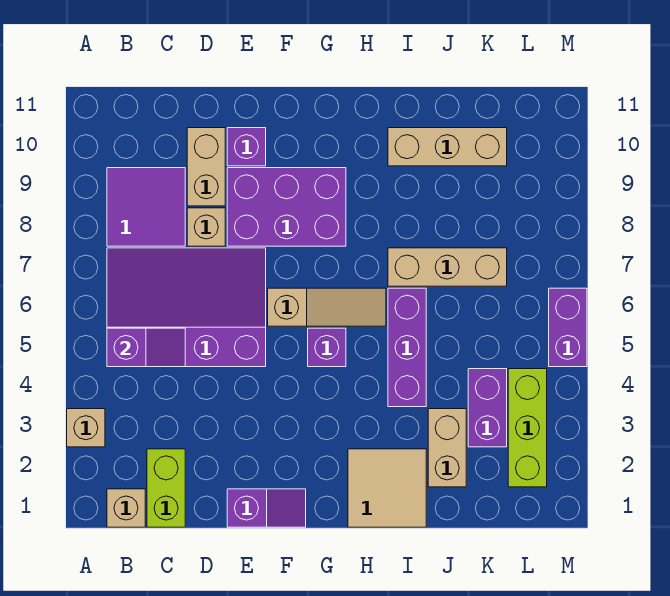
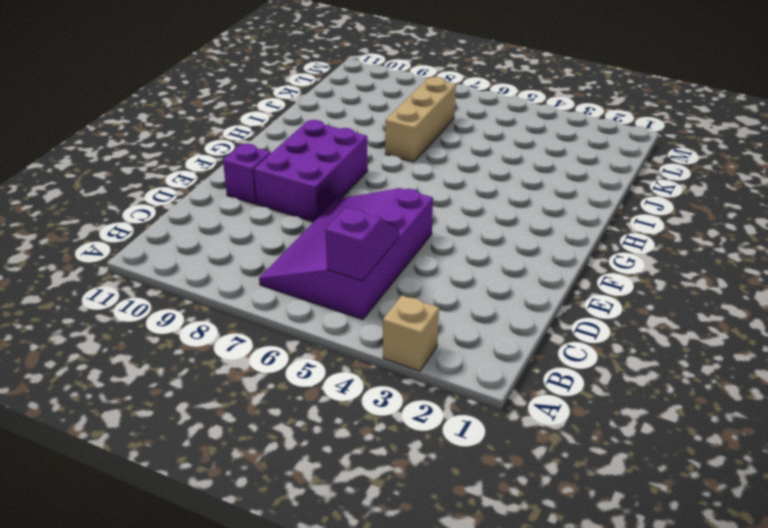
none -> tan brick B1 level 1
none -> purple tile B8:C9 level 1
none -> lime brick C1:C2 level 1

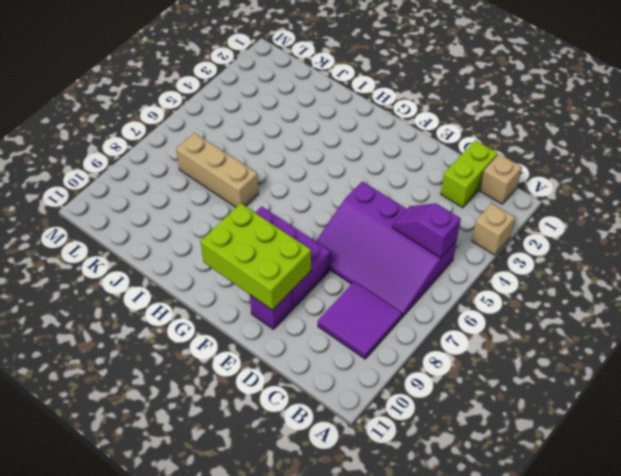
lime brick E9:G10 level 2 -> none
none -> tan brick D8 level 1
none -> tan brick D9:D10 level 1
none -> purple slope E1:F1 level 1 top E

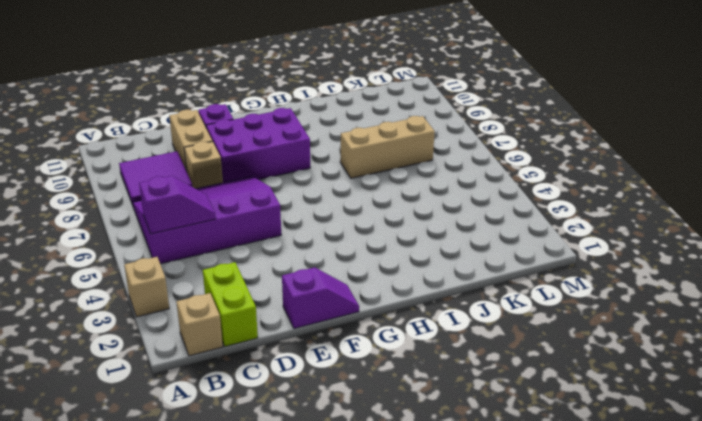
none -> tan slope F6:H6 level 1 top F
none -> purple brick G5 level 1
none -> tan tile H1:I2 level 1

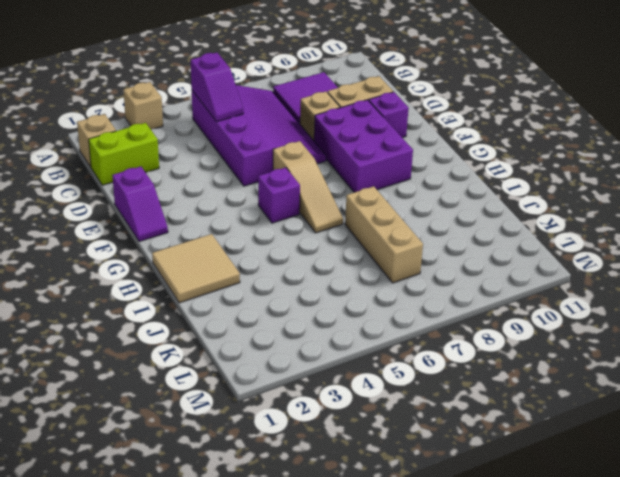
none -> purple brick I4:I6 level 1
none -> tan brick I10:K10 level 1
none -> tan brick J2:J3 level 1

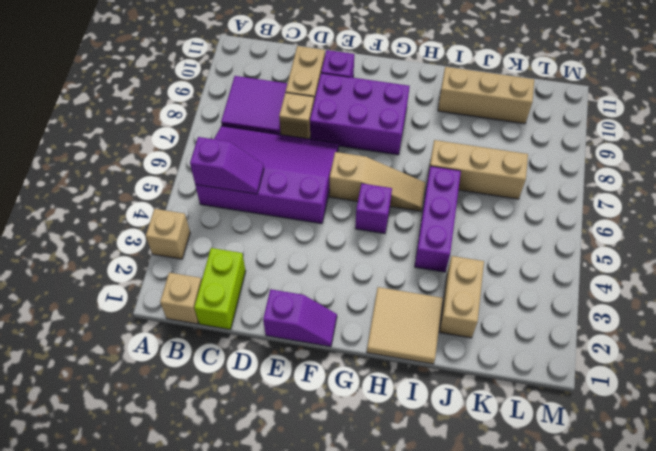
none -> purple brick K3:K4 level 1
none -> lime brick L2:L4 level 1
none -> purple brick M5:M6 level 1

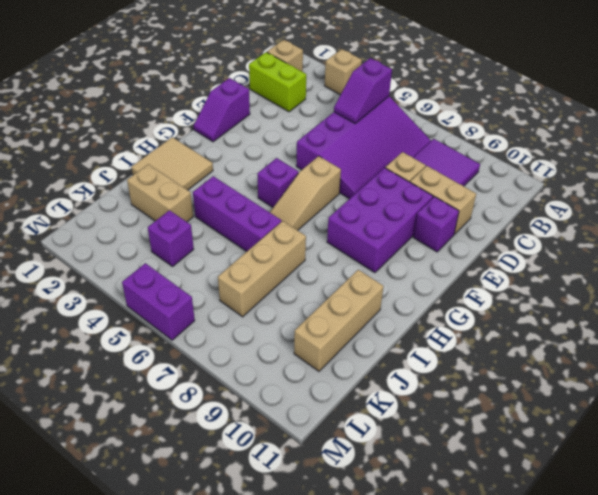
purple brick K4 level 1 -> purple brick K3:K4 level 1
none -> lime brick L2:L4 level 1

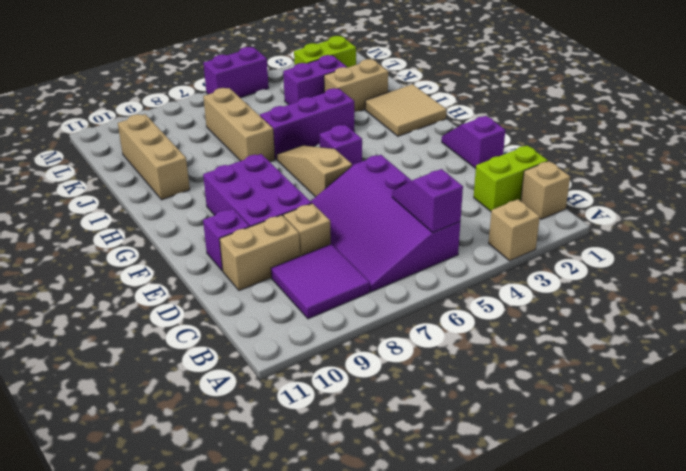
lime brick L2:L3 level 1 -> lime brick L2:L4 level 1

